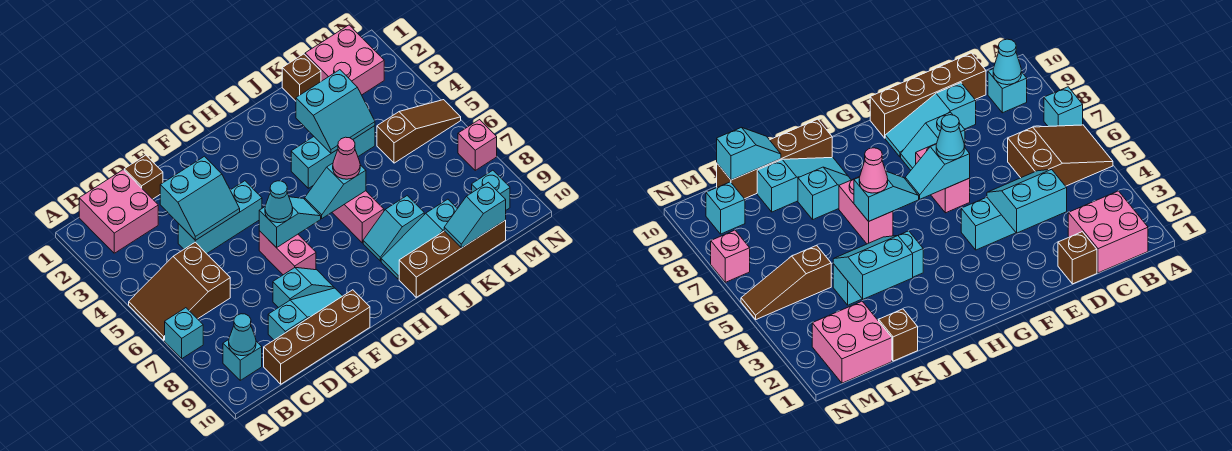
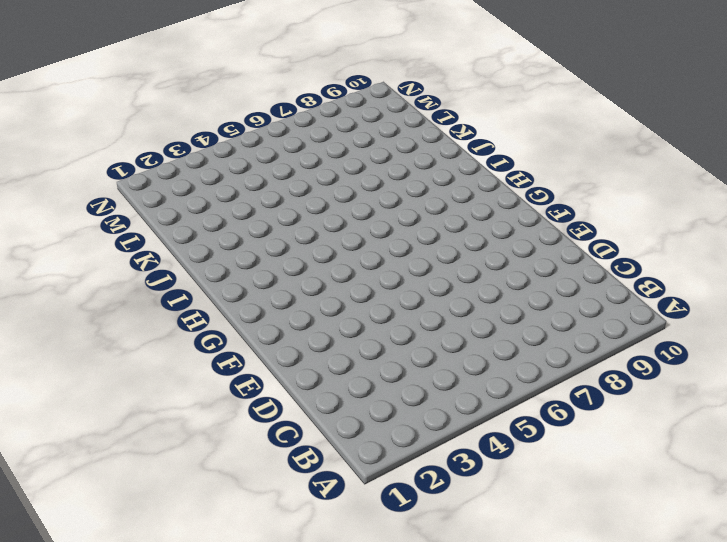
none -> brown slope A5:C6 level 1 top C
none -> cyan brick A7 level 1
none -> pink brick B1:C2 level 1

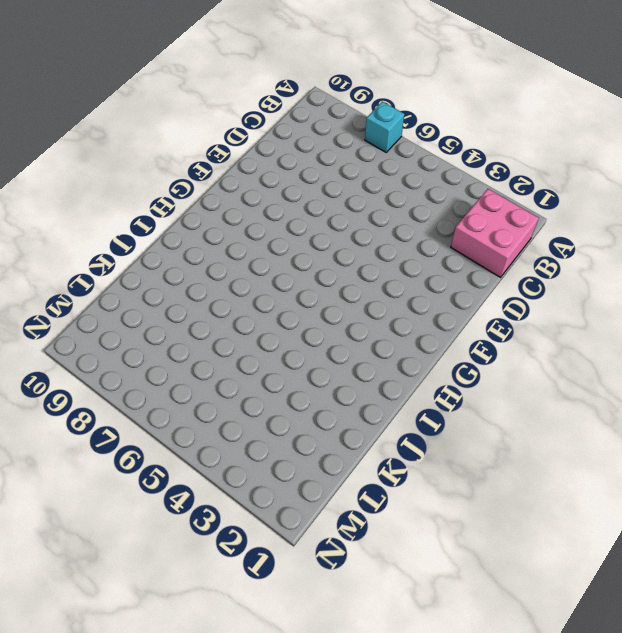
none -> brown slope A5:C6 level 1 top C
none -> cyan brick B9 level 1
none -> brown brick C10:F10 level 1

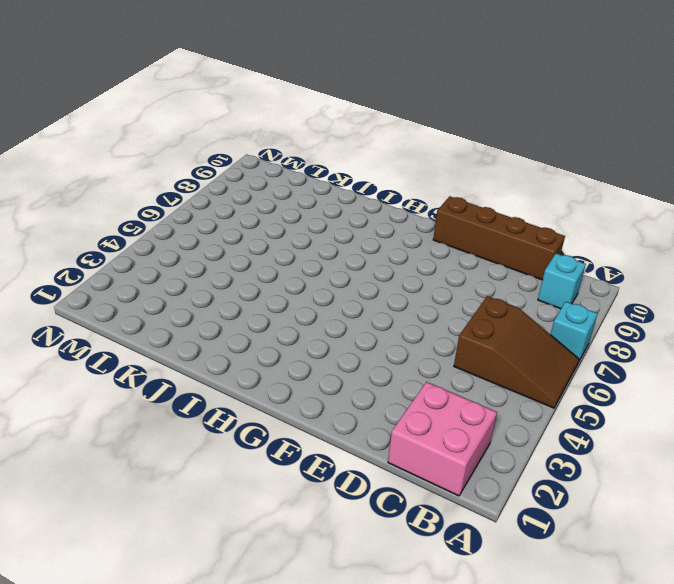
none -> brown brick D1 level 1
none -> cyan brick D4:F4 level 1
none -> cyan slope D9:F9 level 1 top D

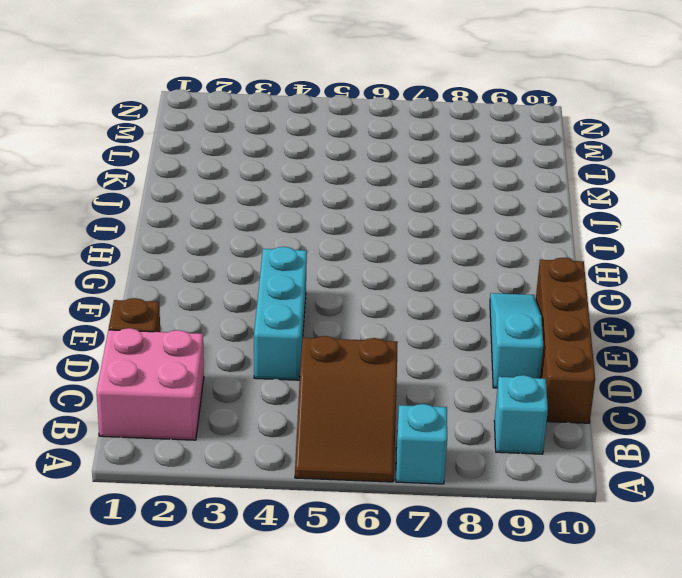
none -> cyan slope E8:F8 level 1 top E
none -> pink brick F6:F7 level 1
none -> cyan brick I4:K4 level 1

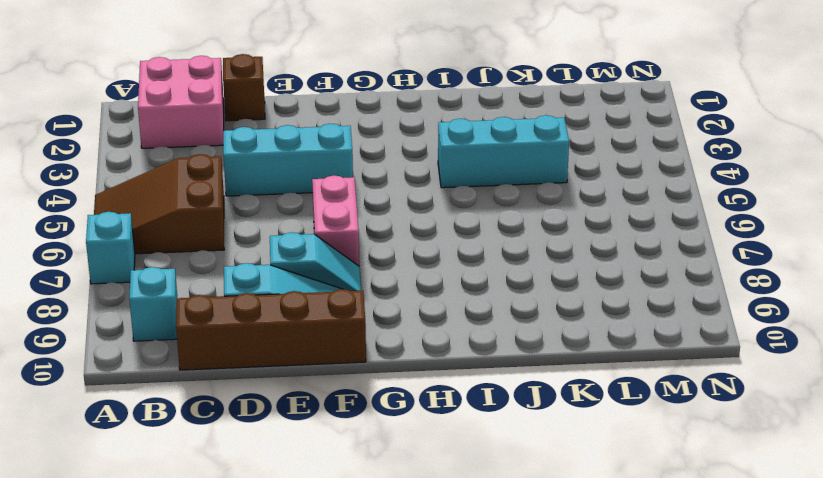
none -> pink brick I6:I7 level 1
none -> cyan slope I8:J8 level 1 top J
none -> cyan slope I9:K9 level 1 top K

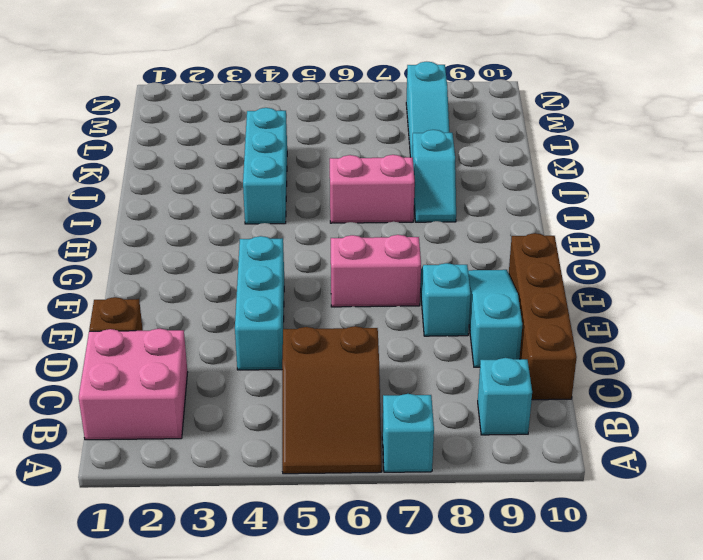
cyan slope K8:M8 level 1 top M -> cyan slope I9:K9 level 1 top K
none -> brown brick I10:L10 level 1
none -> brown brick K1 level 1
none -> pink brick L1:M2 level 1

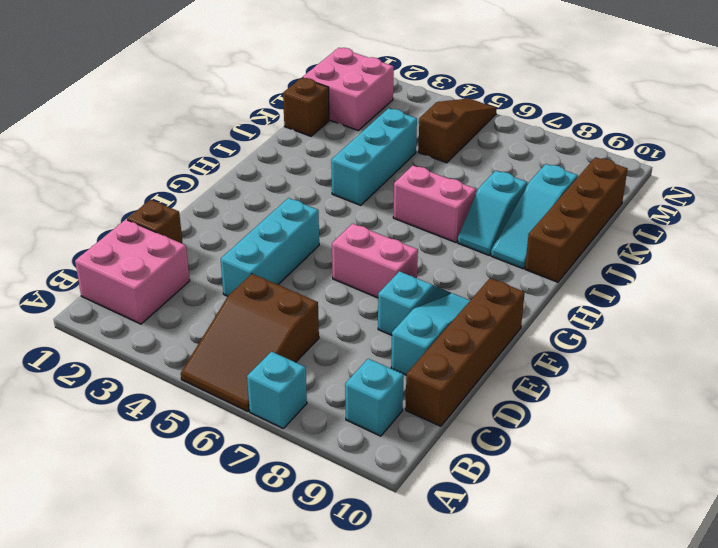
none -> cyan brick M9 level 1
none -> pink brick N7 level 1
none -> cyan cone B9 level 2

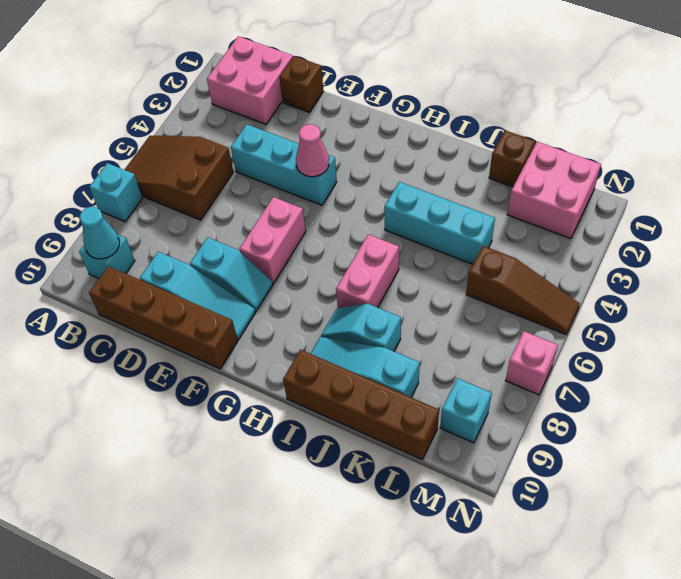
pink cone F4 level 2 -> pink cone I6 level 3
none -> cyan slope D3:E4 level 2 top 3
none -> cyan slope F6:G6 level 2 top F
none -> cyan slope H6:I6 level 2 top I

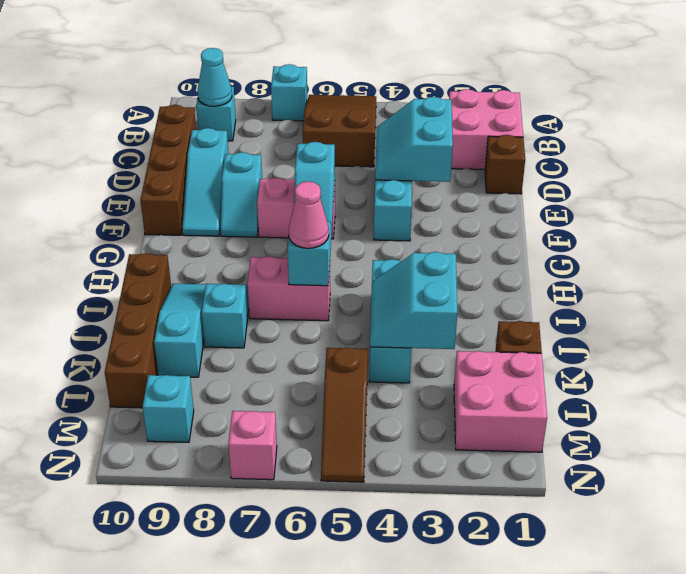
none -> cyan slope K10:L10 level 2 top L
none -> cyan cone F6 level 3

